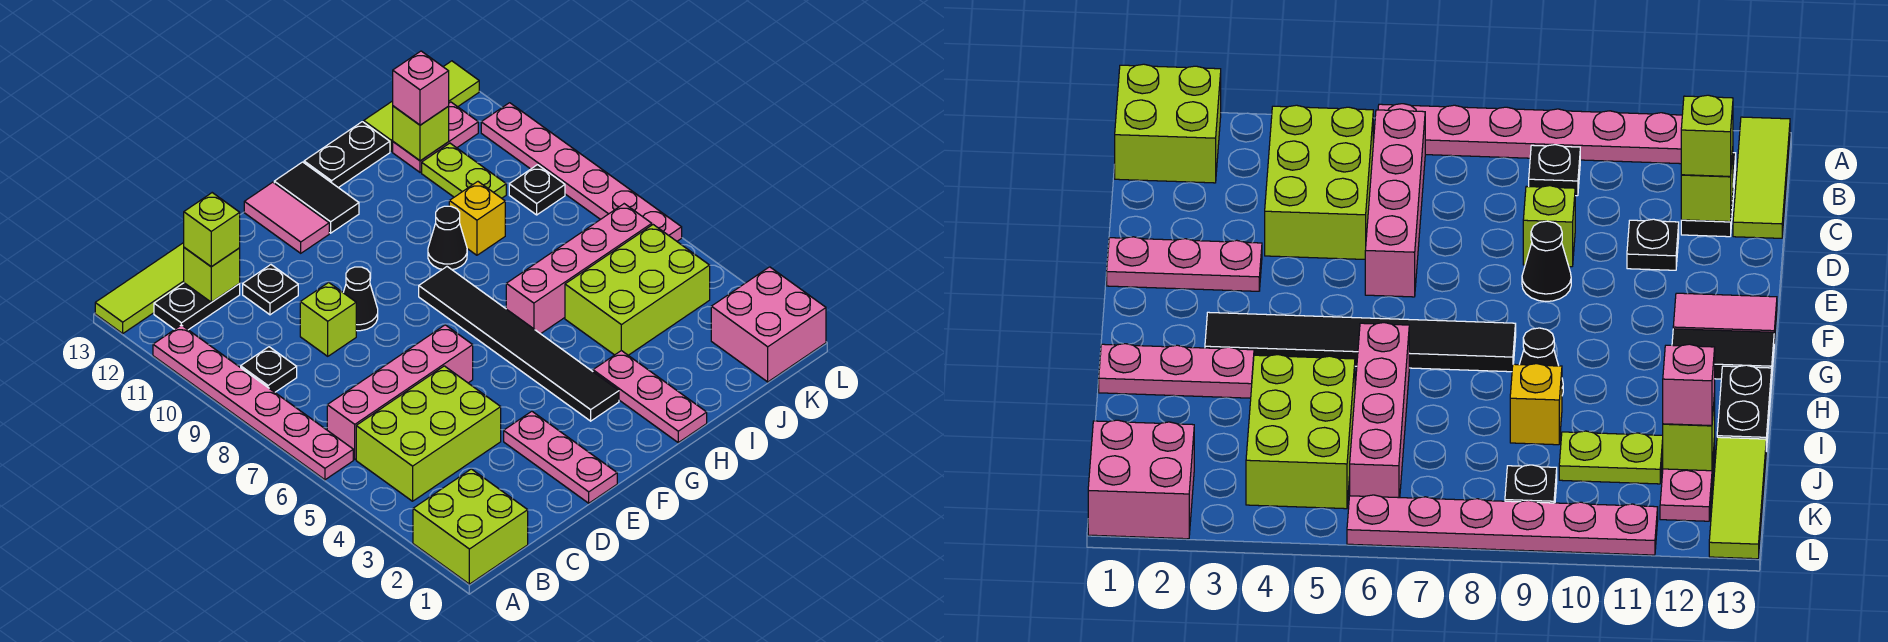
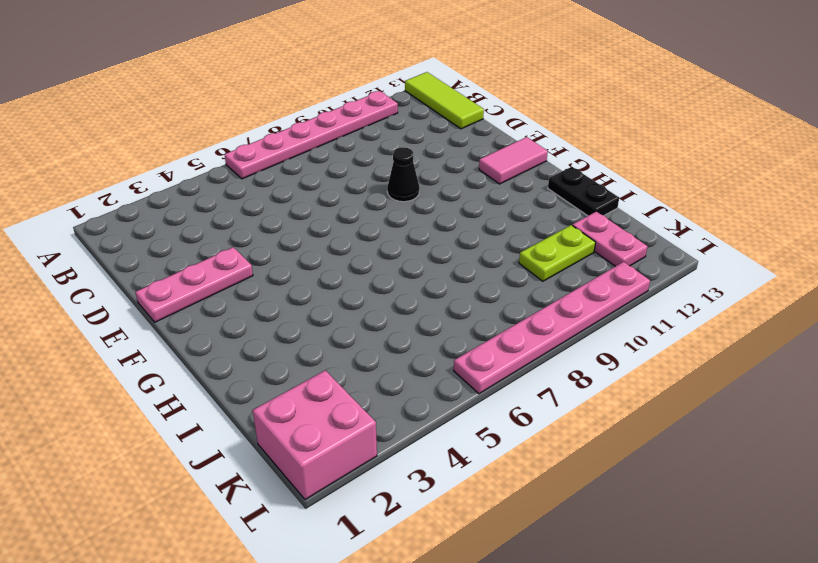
none -> lime brick A1:B2 level 1
none -> lime brick B4:D5 level 1
none -> pink brick B6:E6 level 1
none -> black plate B9 level 1

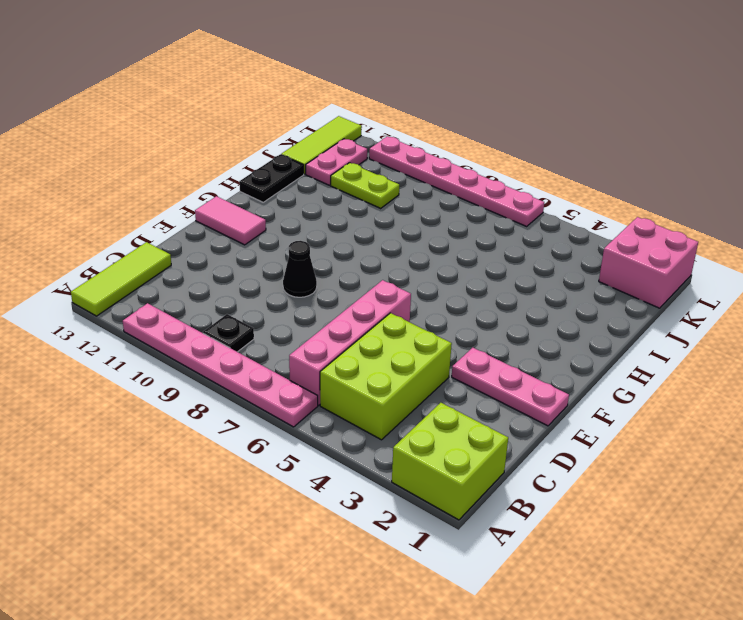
none -> black plate B12:C12 level 1
none -> lime brick D9 level 1
none -> black plate D11 level 1
none -> black tile G3:G8 level 1

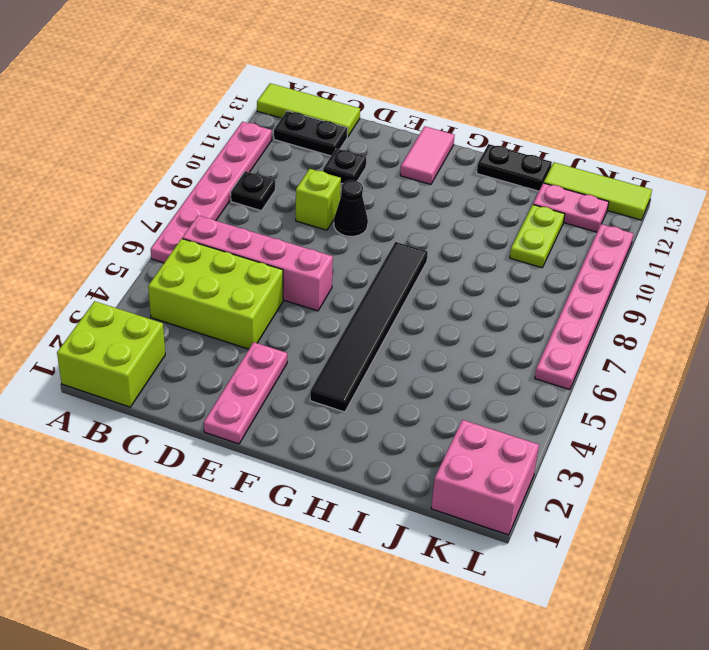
none -> black tile G12:G13 level 1
none -> pink plate H1:H3 level 1
none -> pink brick H6:K6 level 1
none -> black cone H9 level 1

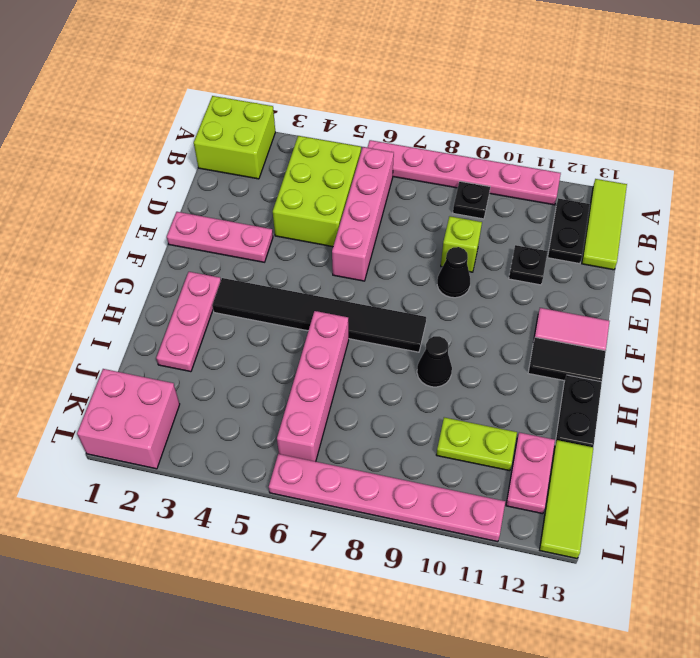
pink plate G2:I2 level 1 -> pink plate H1:H3 level 1
none -> lime brick I4:K5 level 1
none -> yellow brick I9 level 1
none -> black plate K9 level 1
none -> lime brick C12 level 2

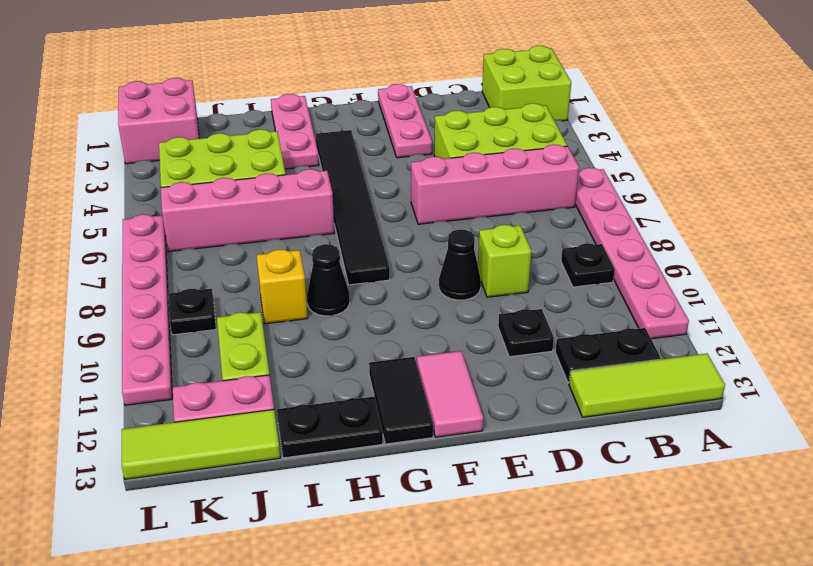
none -> lime brick C12 level 2
none -> lime brick J12 level 2
none -> lime brick C12 level 3
none -> pink brick J12 level 3

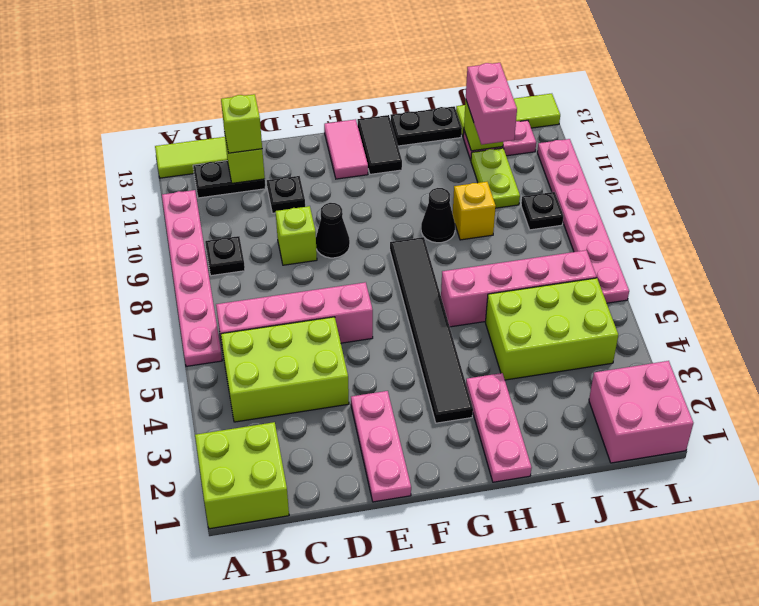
pink brick J11:J12 level 3 -> pink brick J12 level 3

